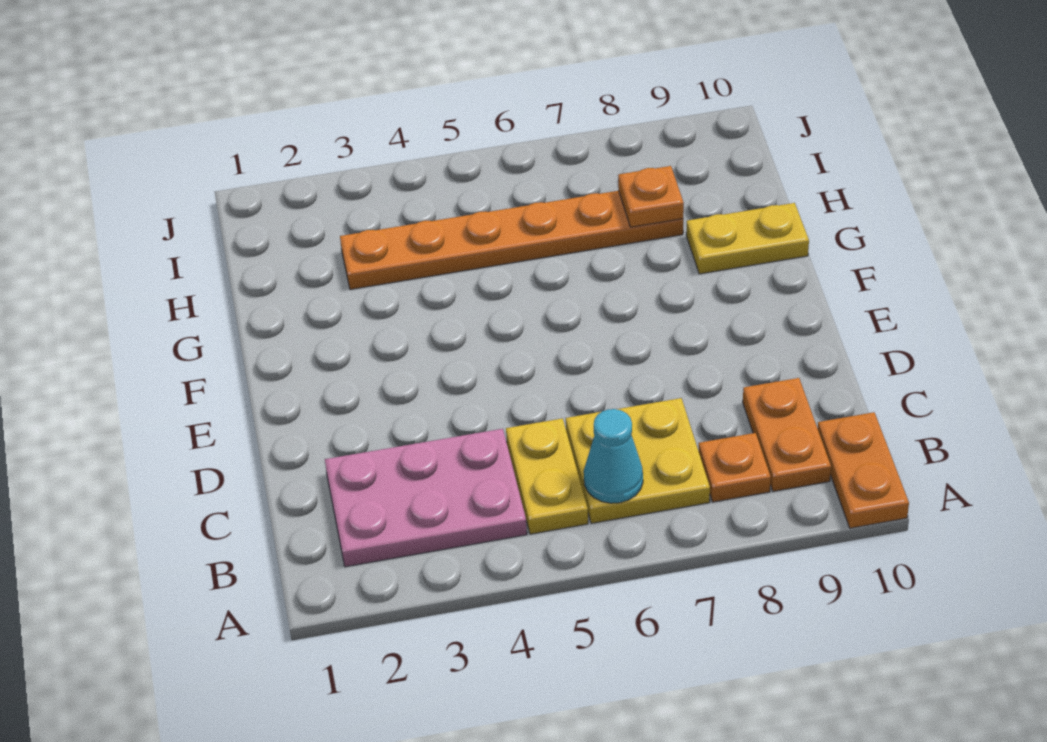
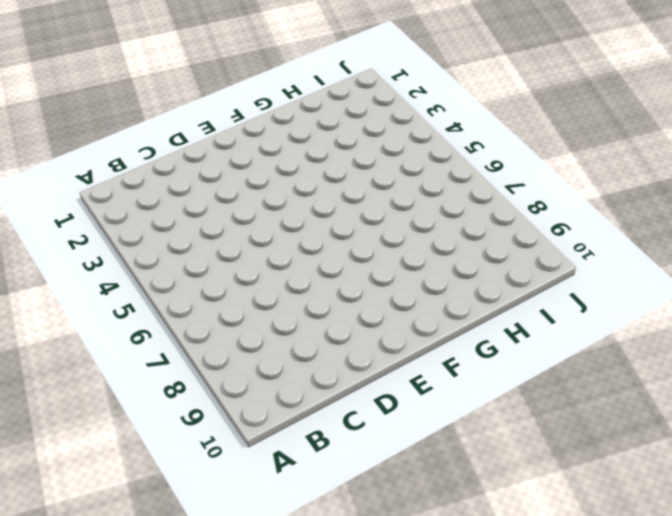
none -> orange plate A10:B10 level 1
none -> pink plate B2:C4 level 1

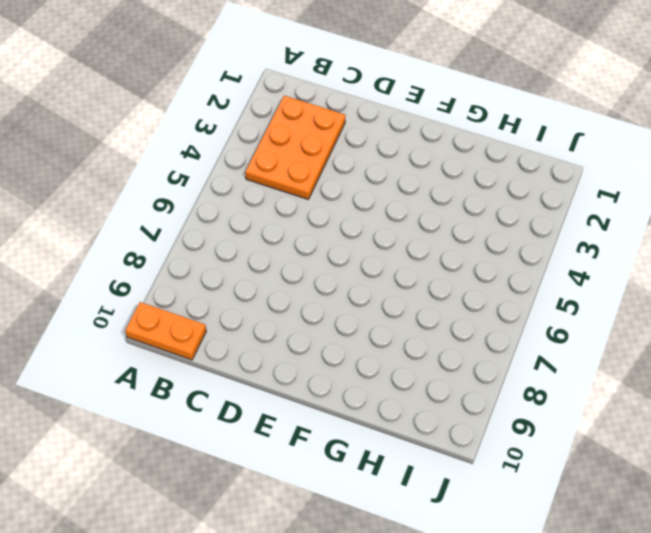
orange plate B2:C4 level 1 -> pink plate B2:C4 level 1
none -> yellow plate B5:C5 level 1
none -> yellow plate B6:C7 level 1

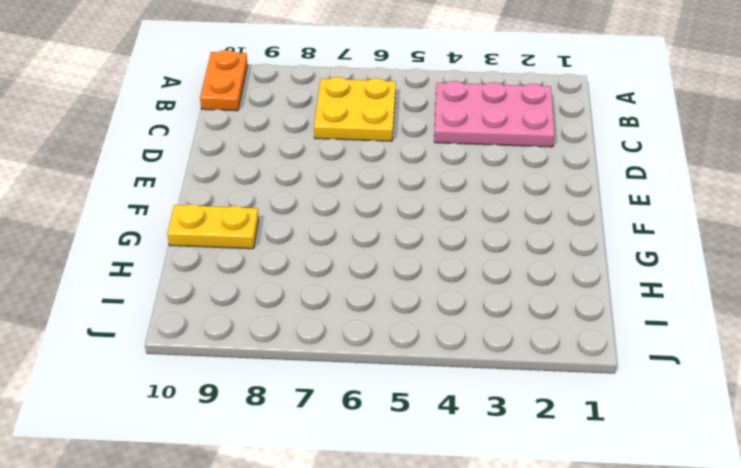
none -> yellow plate B5:C5 level 1
none -> orange plate B8 level 1

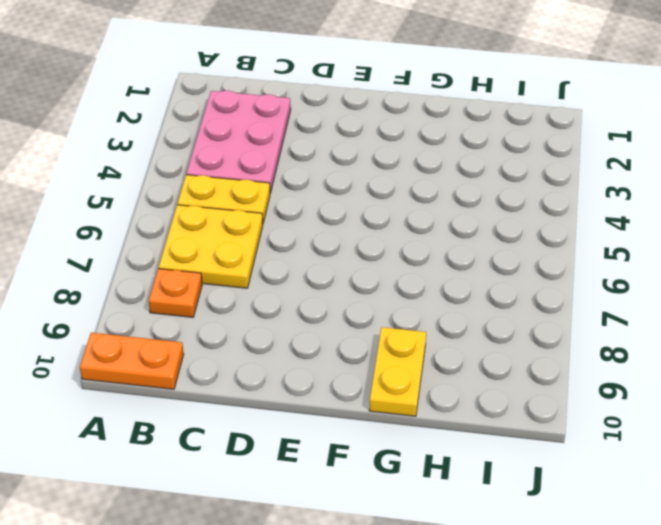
none -> orange plate B9:C9 level 1
none -> orange plate H3:H8 level 1

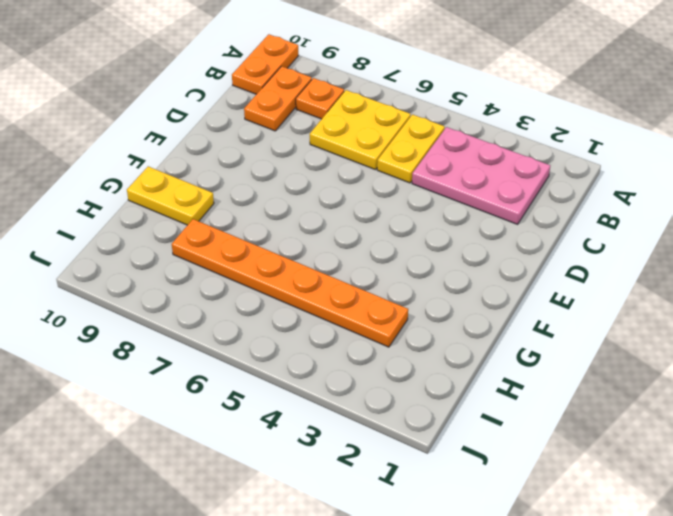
none -> cyan cone B6 level 2
none -> orange plate H8 level 2

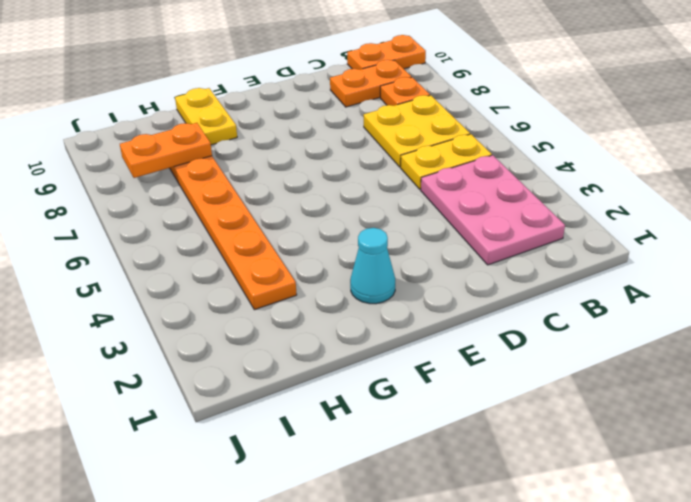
cyan cone F2 level 1 -> cyan cone B6 level 2
orange plate H8:I8 level 2 -> orange plate H8 level 2

